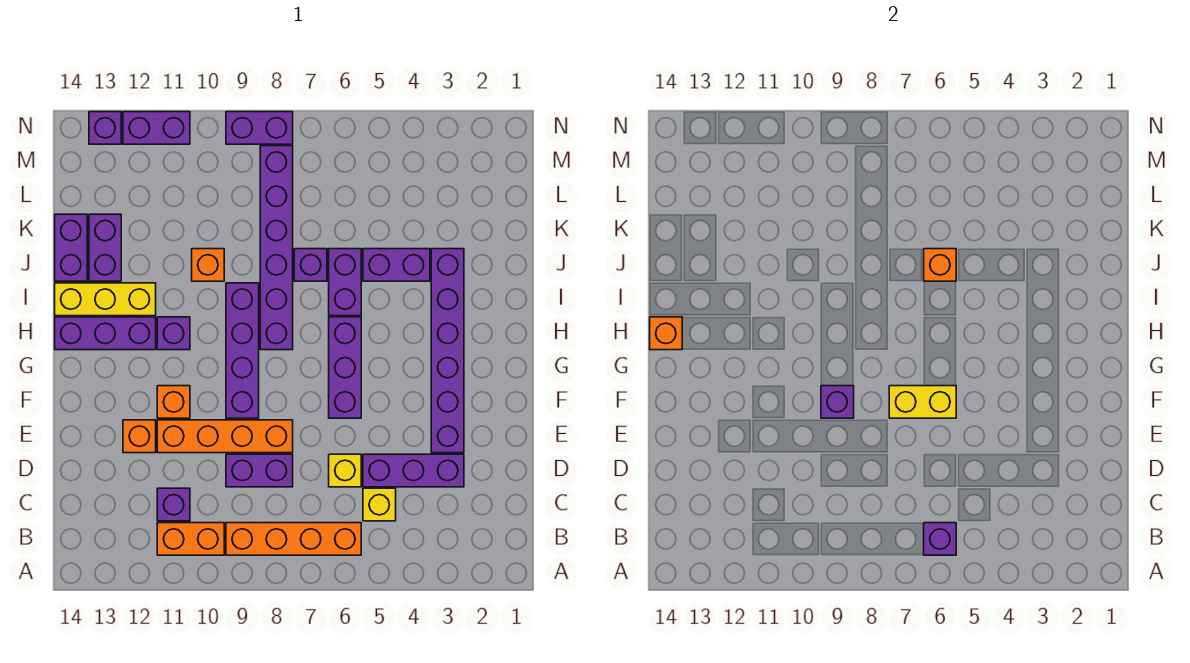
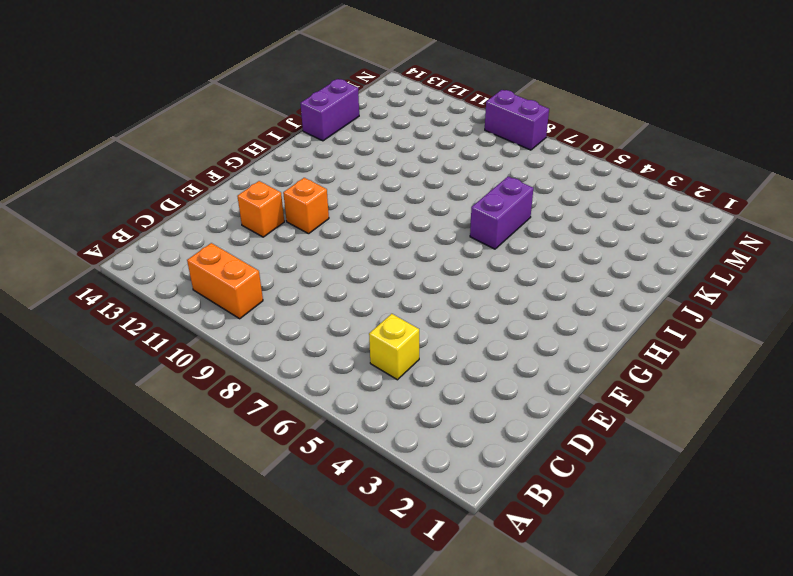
none -> orange brick B6:B9 level 1
none -> purple brick C11 level 1
none -> purple brick D3:D5 level 1
none -> yellow brick D6 level 1

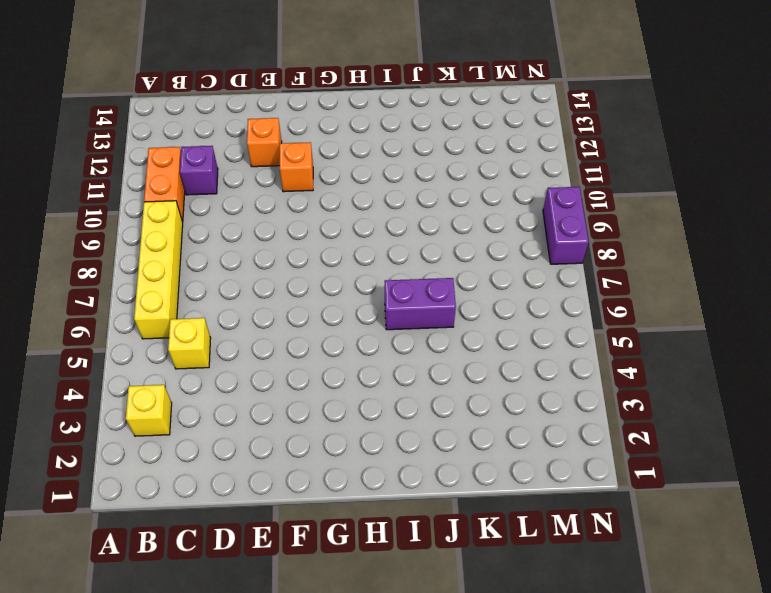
yellow brick B3 level 1 -> yellow brick D6 level 1
yellow brick B6:B9 level 1 -> orange brick B6:B9 level 1
none -> purple brick D3:D5 level 1
none -> purple brick D8:D9 level 1
none -> purple brick E3:J3 level 1
none -> orange brick E8:E11 level 1

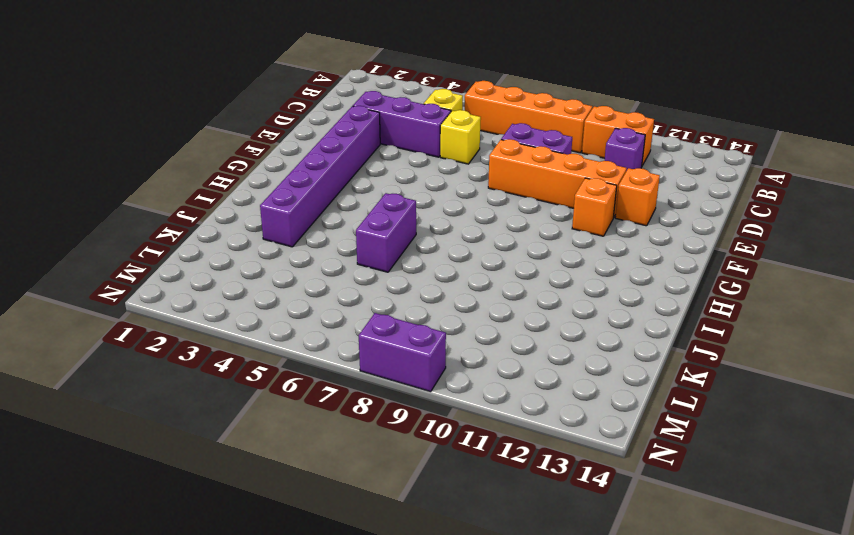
none -> purple brick F6:H6 level 1
none -> purple brick F9:I9 level 1
none -> purple brick H8:M8 level 1
none -> purple brick H11 level 1

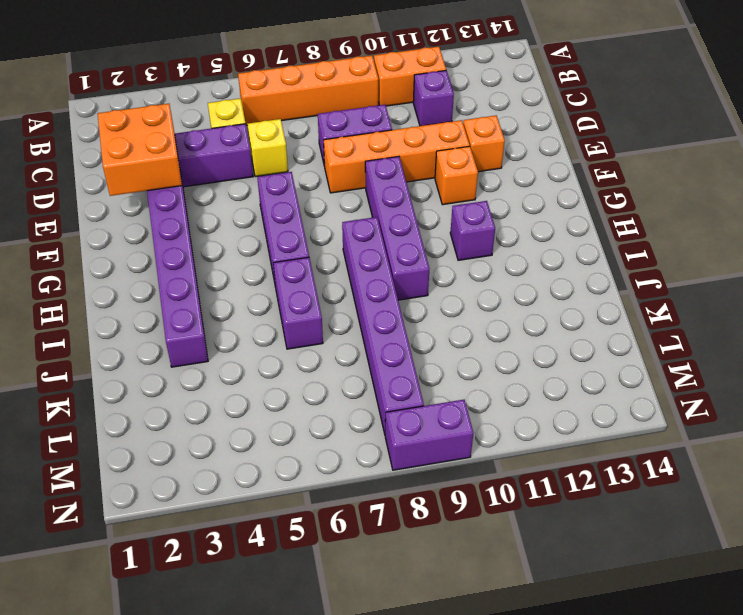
orange brick D2:E3 level 2 -> none
none -> purple brick H12:H14 level 1
none -> yellow brick I12:I14 level 1
none -> purple brick J4:J5 level 1
none -> purple brick J7 level 1

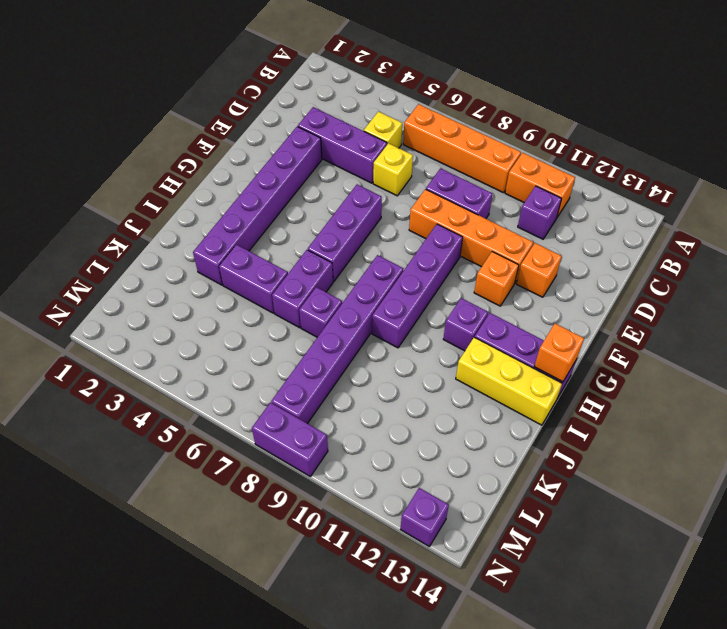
none -> orange brick J10 level 1
none -> purple brick J13:K13 level 1
none -> purple brick J14:K14 level 1
none -> purple brick N11:N12 level 1

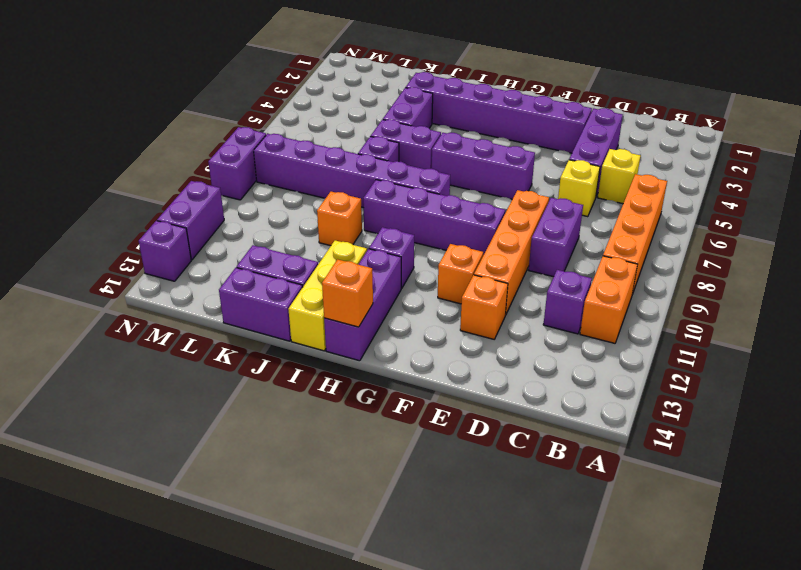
none -> purple brick B6 level 2
none -> yellow brick F6:F7 level 2
none -> purple brick F9 level 2
none -> orange brick J6 level 2

